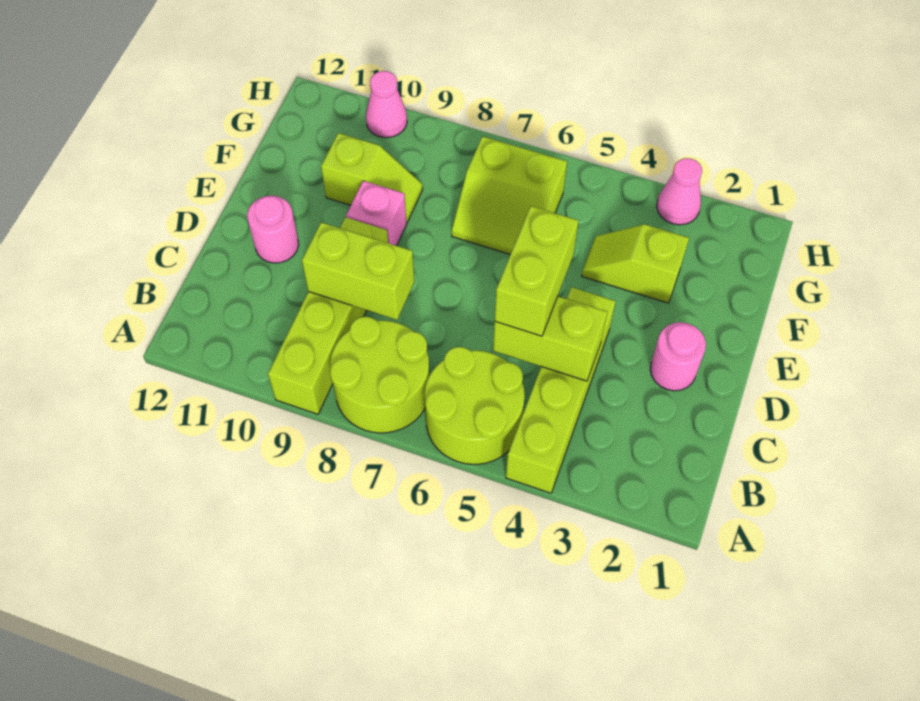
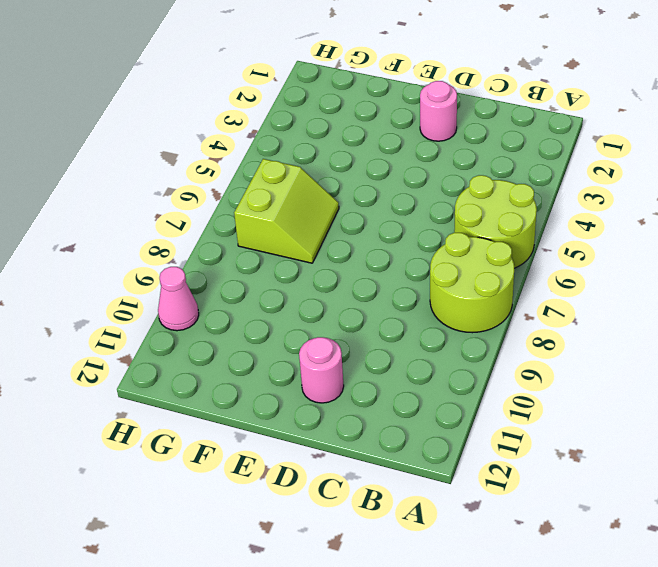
none -> lime brick A4:D4 level 1
none -> lime brick A9:D9 level 1
none -> pink brick E9 level 1

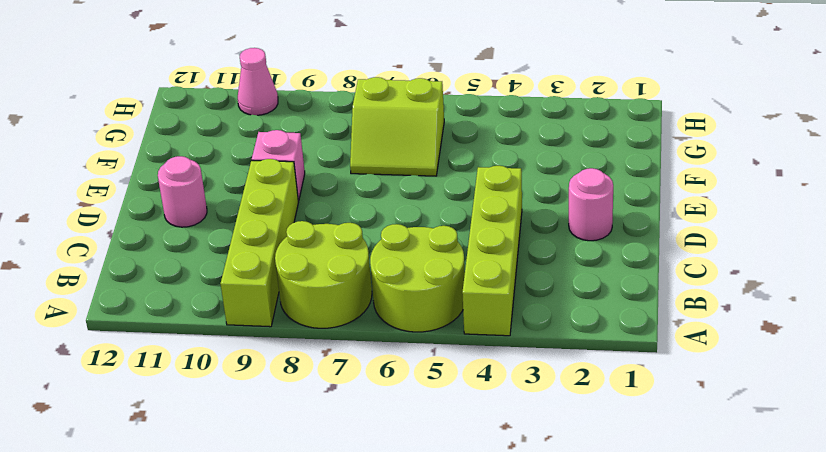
none -> lime slope F3:F4 level 1 top 3
none -> lime slope F9:F10 level 1 top 10
none -> pink cone H3 level 1

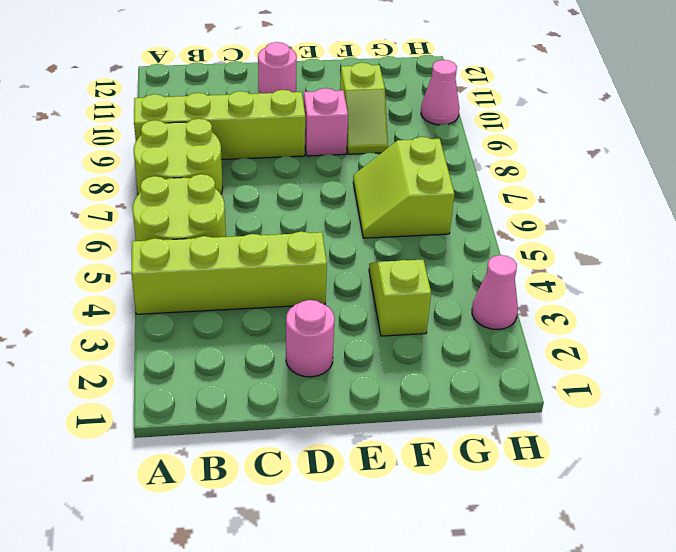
none -> lime brick C4:C5 level 2
none -> lime brick C8:C9 level 2
none -> lime brick C5:D5 level 3

